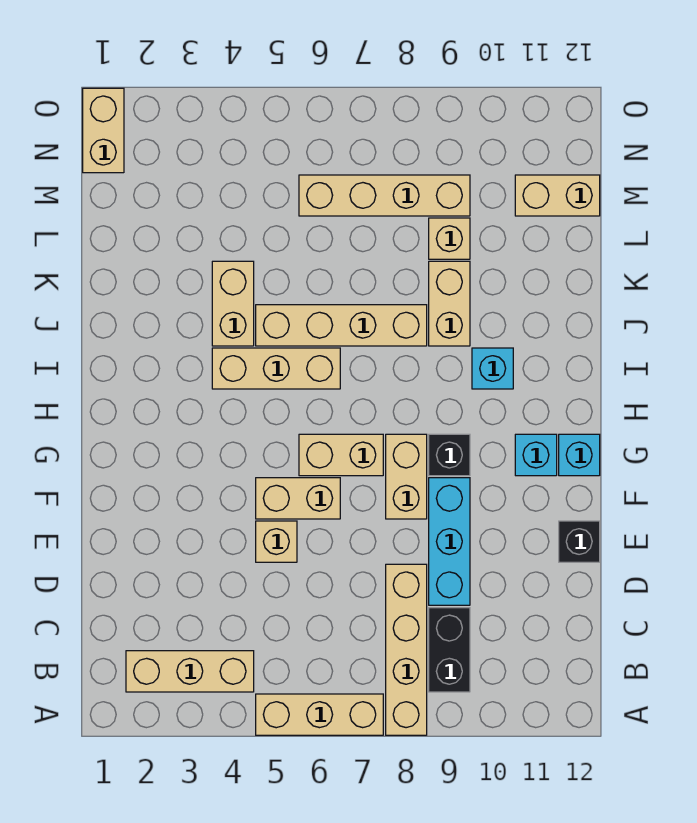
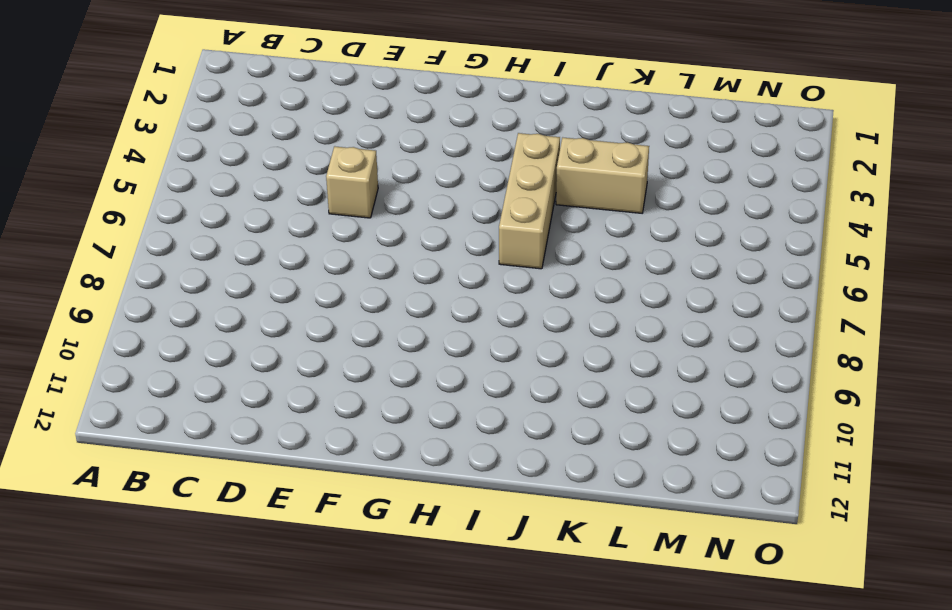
none -> tan brick A5:A7 level 1
none -> tan brick A8:D8 level 1
none -> tan brick B2:B4 level 1

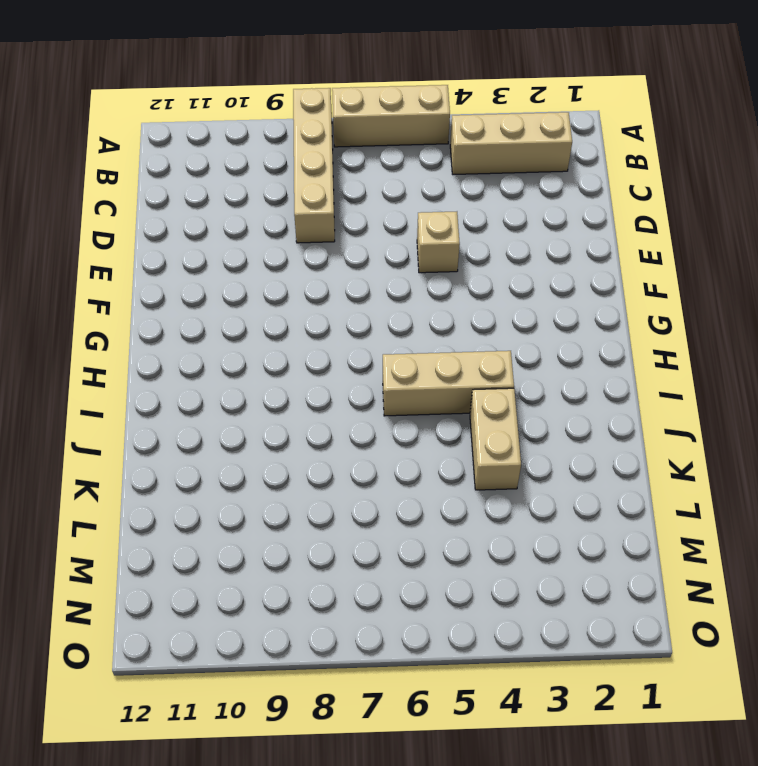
none -> black brick B9:C9 level 1
none -> cyan brick D9:F9 level 1
none -> black brick E12 level 1

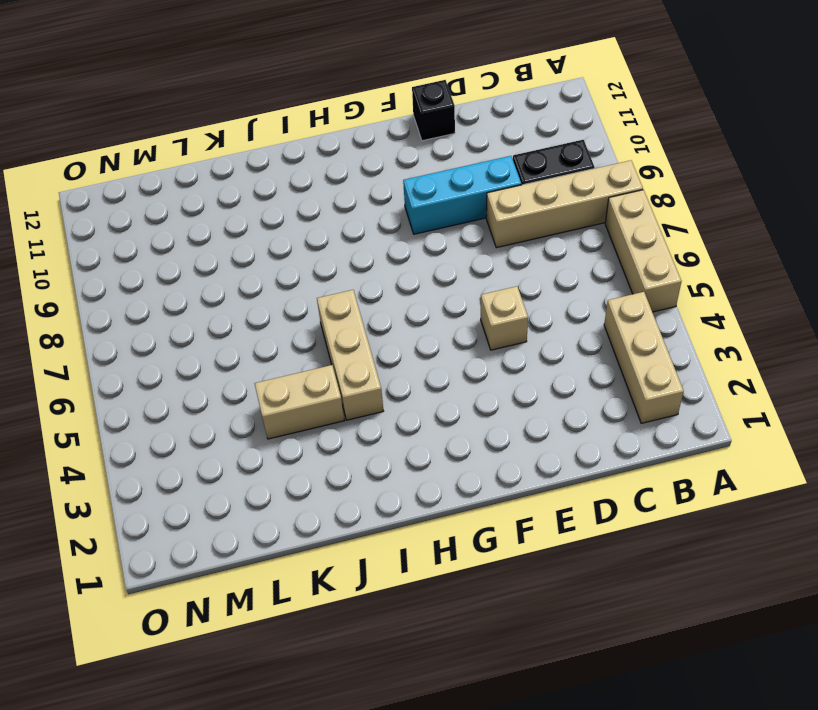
none -> tan brick F5:F6 level 1
none -> tan brick F8:G8 level 1
none -> tan brick G6:G7 level 1

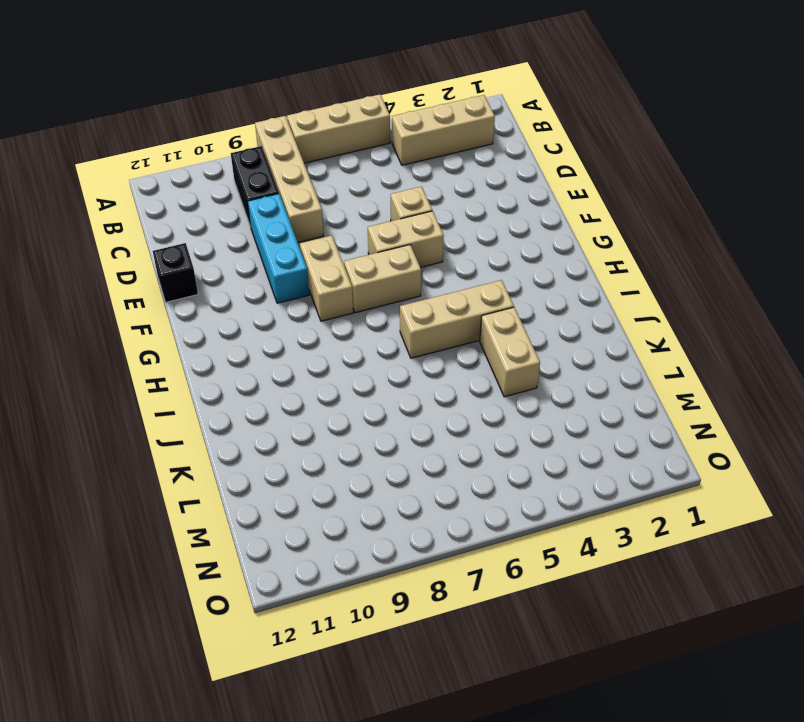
none -> black brick G9 level 1
none -> cyan brick G11 level 1
none -> cyan brick G12 level 1

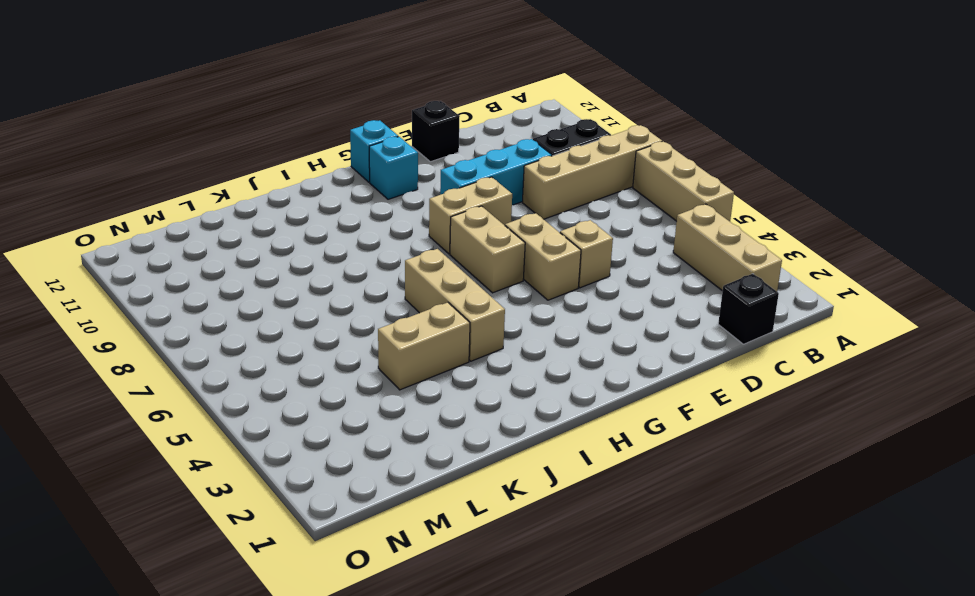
black brick C1 level 1 -> black brick G9 level 1
none -> cyan brick I10 level 1
none -> tan brick J5:J8 level 1
none -> tan brick J9:K9 level 1

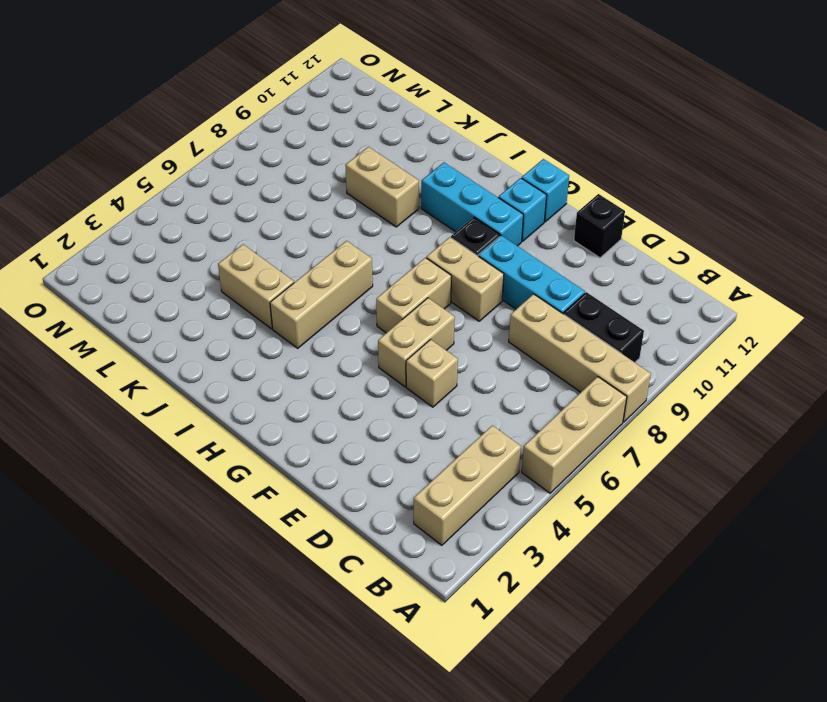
cyan brick G10:I10 level 1 -> cyan brick I10 level 1
none -> tan brick J5:J8 level 1
none -> tan brick L9 level 1
none -> tan brick M6:M9 level 1

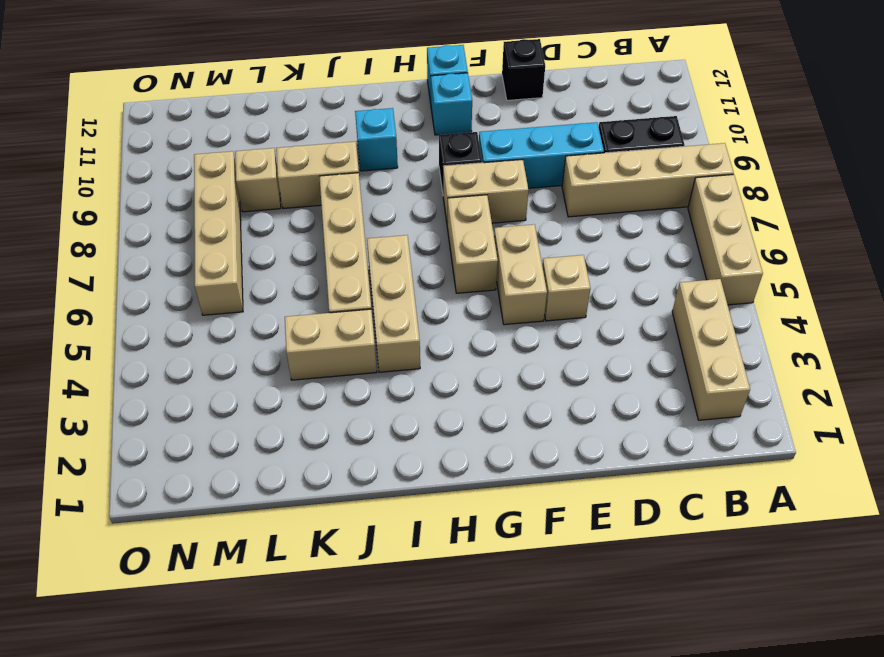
none -> tan brick M11:M12 level 1
none -> tan brick N1:O1 level 1

